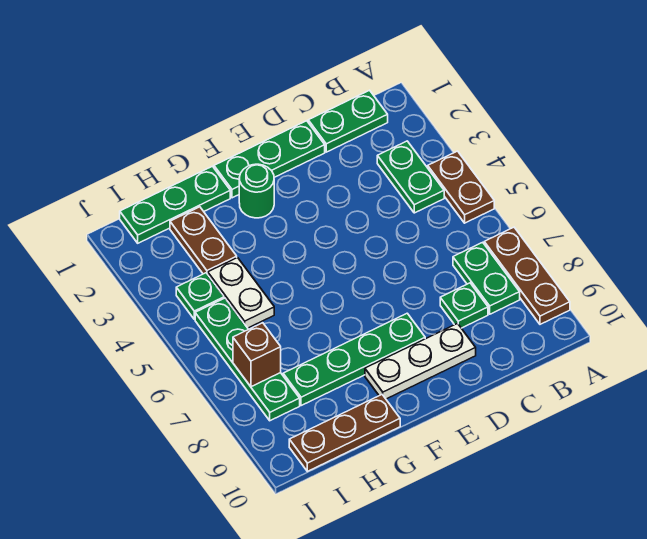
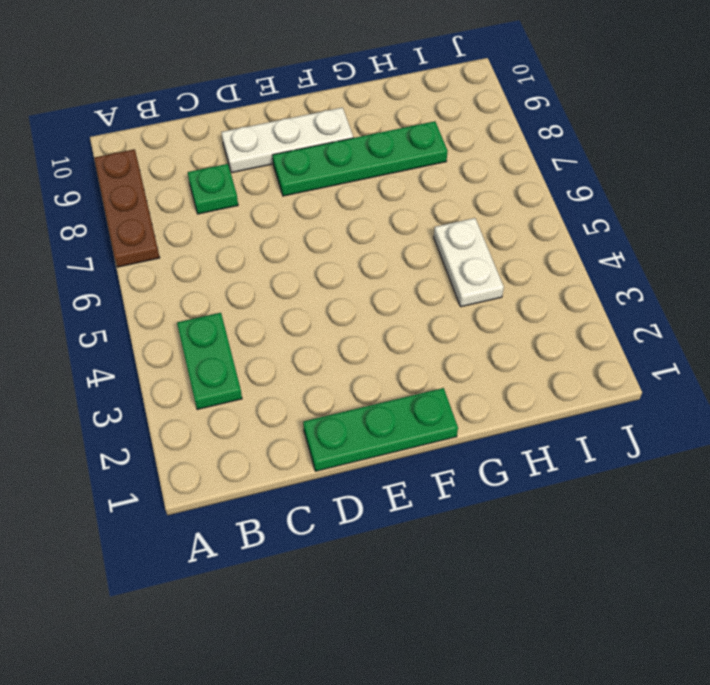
none -> brown plate A4:A5 level 1
none -> green plate B1:C1 level 1
none -> green plate B7:B8 level 1

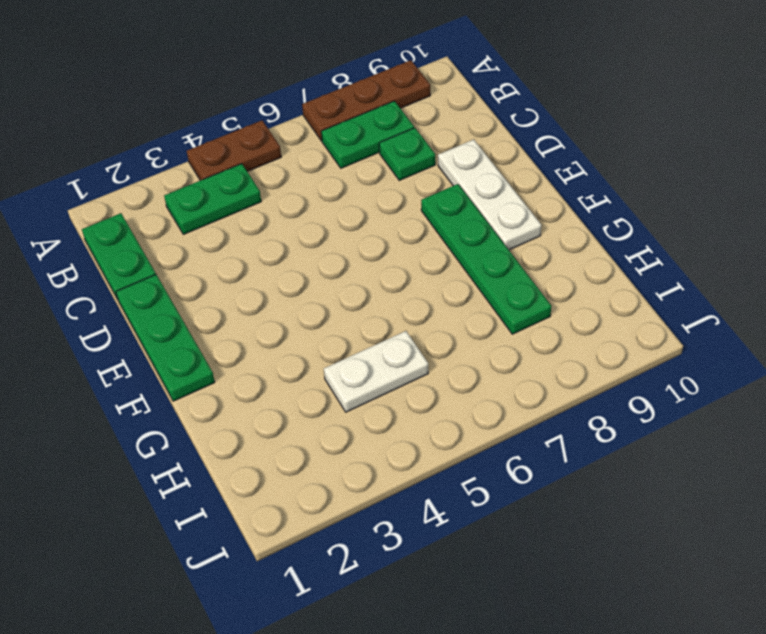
none -> green round brick F2 level 1
none -> green plate G1:I1 level 1
none -> brown plate G10:I10 level 1

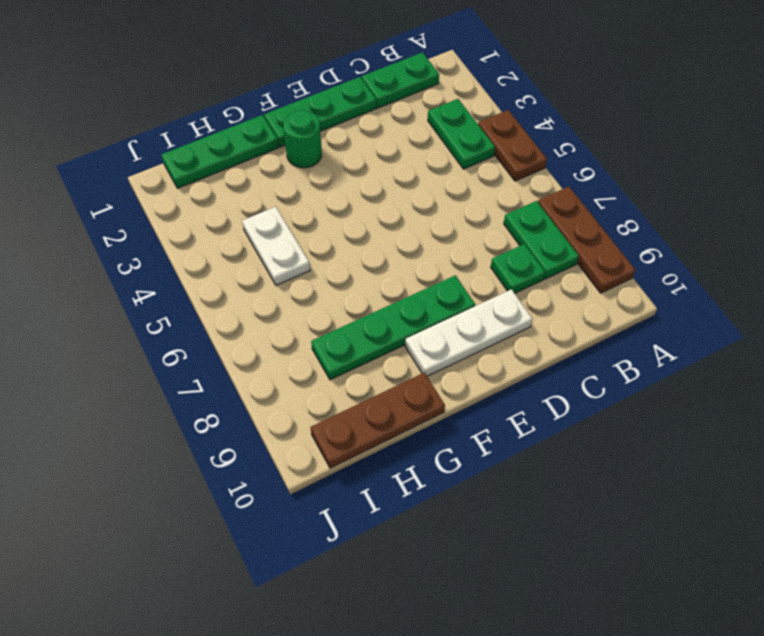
none -> brown plate H2:H3 level 1
none -> green plate I4 level 1
none -> green plate I5:I8 level 1

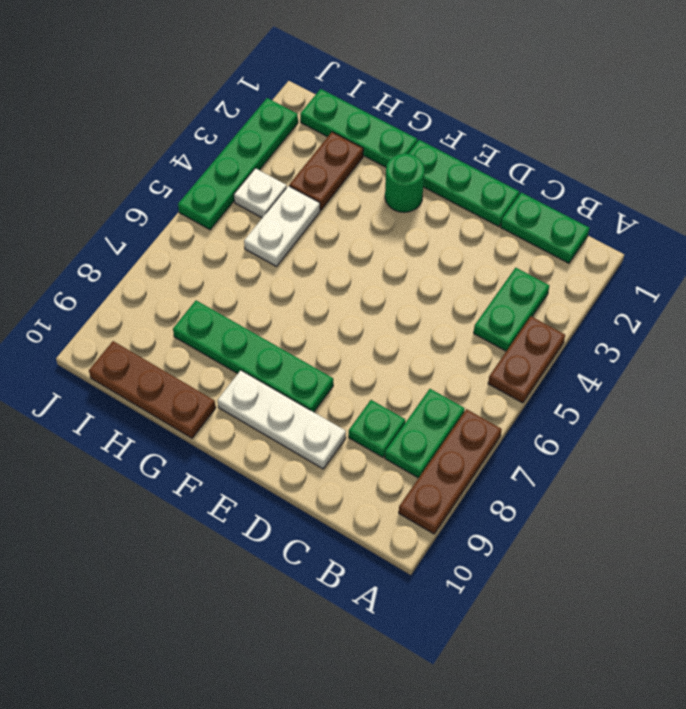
white plate I4 level 1 -> green plate I4 level 1
green plate J2:J5 level 1 -> green plate I5:I8 level 1
none -> brown brick I7 level 2

